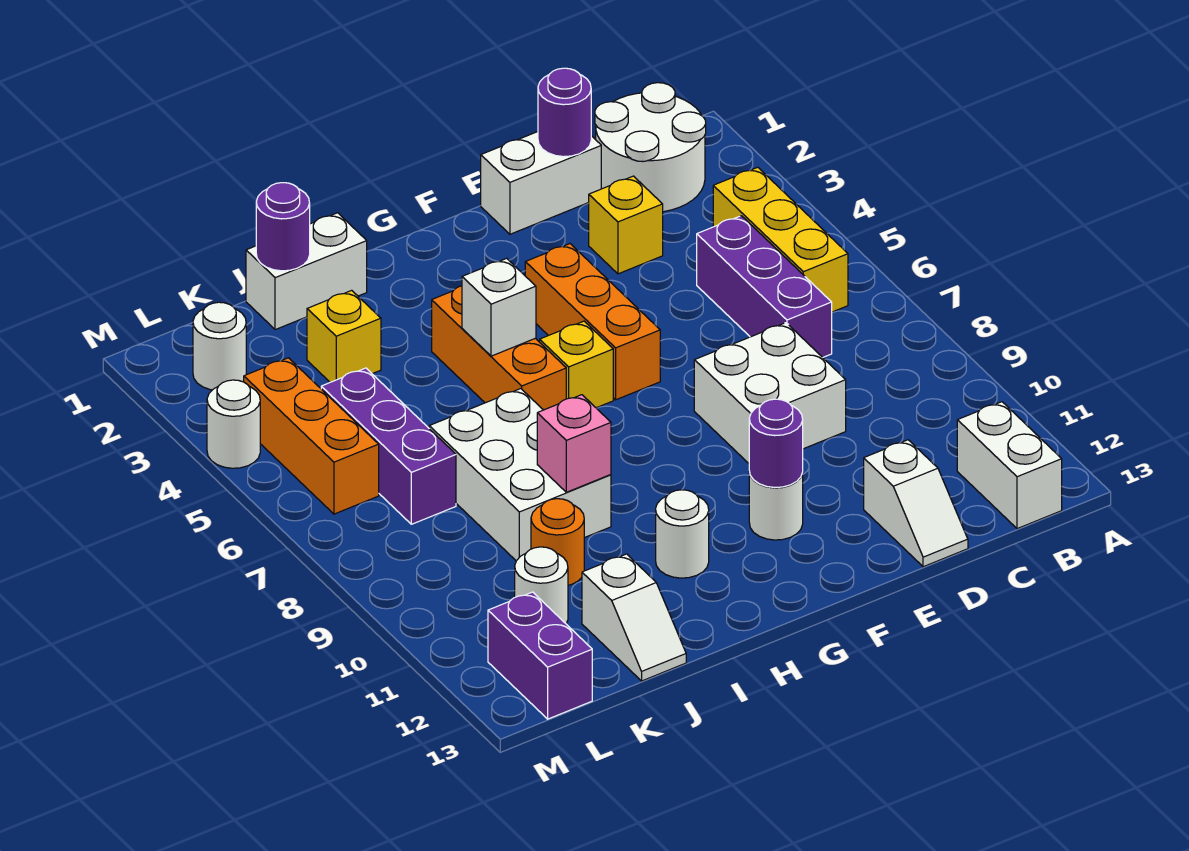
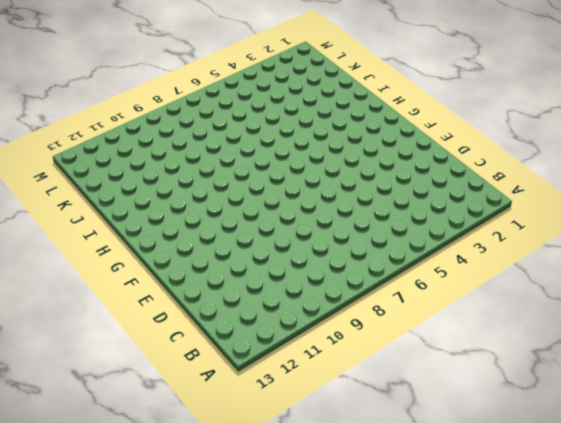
none -> white round brick B1:C2 level 1
none -> yellow brick B4:B6 level 1
none -> white brick B12:B13 level 1

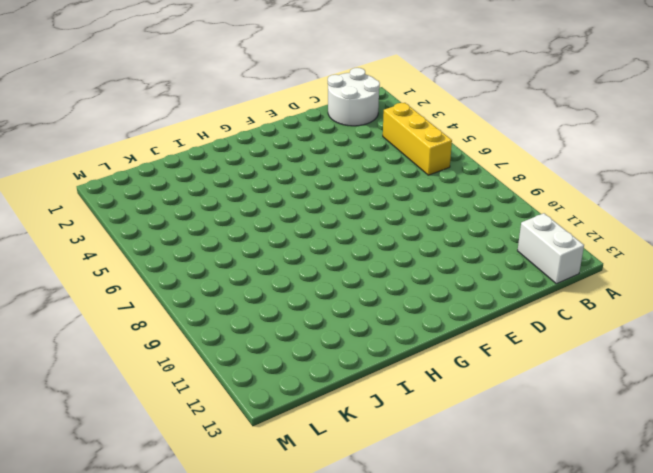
none -> purple brick C5:C7 level 1
none -> white brick D1:E1 level 1
none -> yellow brick D3 level 1

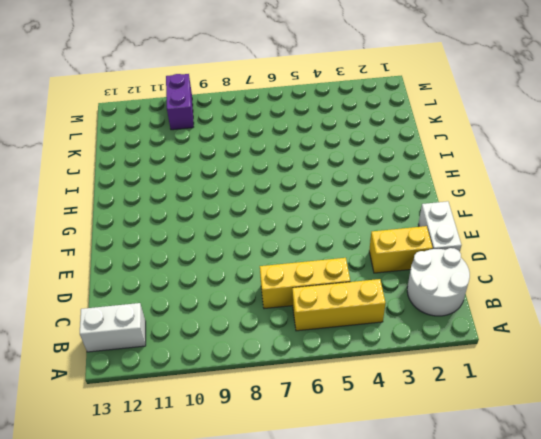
yellow brick C5:C7 level 1 -> purple brick C5:C7 level 1
yellow brick D2:D3 level 1 -> yellow brick D3 level 1
purple brick L10:M10 level 1 -> purple brick L12:L13 level 1
none -> white brick D8:E9 level 1
none -> white slope D12:D13 level 1 top 12
none -> orange brick F4:F6 level 1

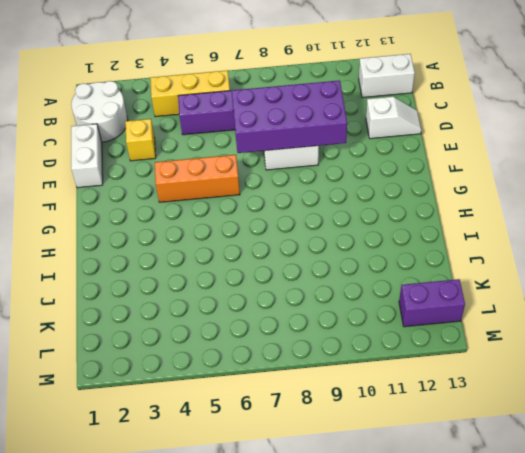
purple brick D7:E10 level 2 -> none
none -> white round brick F11 level 1
none -> yellow brick G6 level 1
none -> orange brick H4:H6 level 1

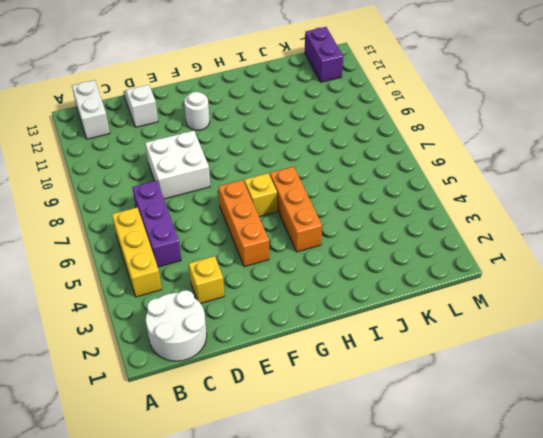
none -> white brick D1:E1 level 1
none -> white round brick H11 level 1
none -> white brick I1:J1 level 1

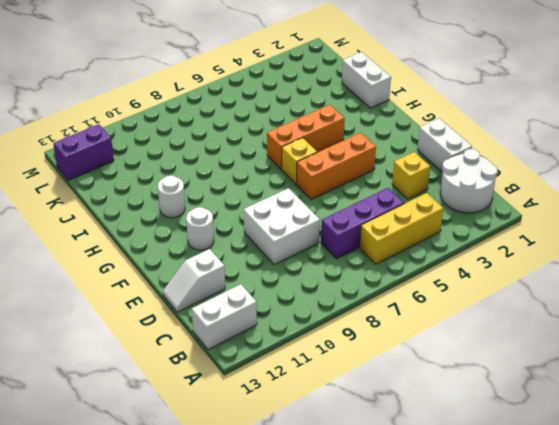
none -> white brick I7:J9 level 1
none -> yellow brick J3 level 1
none -> orange round brick J10 level 1

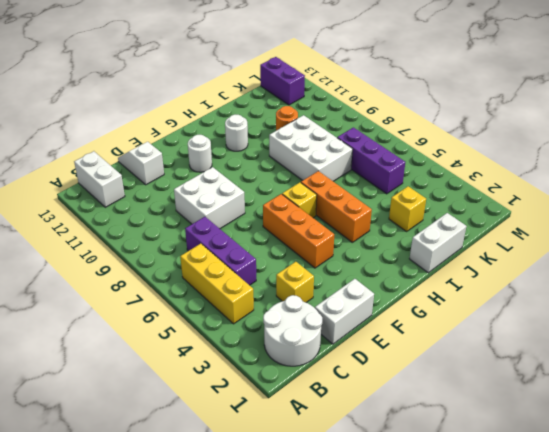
none -> white slope J12:J13 level 1 top 12
none -> white round brick K11 level 1
none -> white round brick L2 level 1

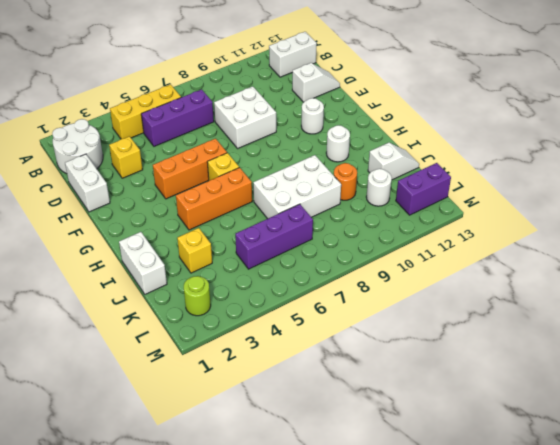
lime round brick L2 level 1 -> white round brick L2 level 1
none -> orange brick L4:L6 level 1
none -> white round brick M4 level 1
none -> purple round brick D1 level 2

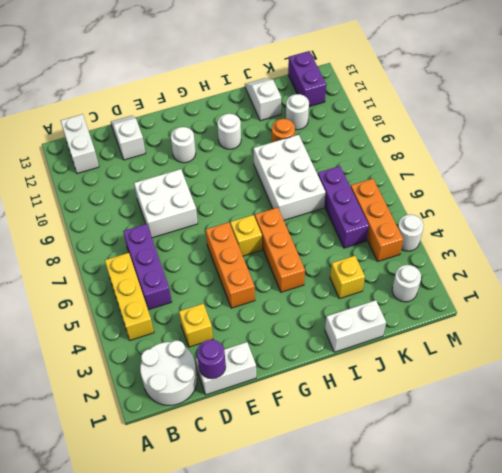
none -> purple round brick F11 level 2
none -> white brick H5 level 2
none -> pink brick I9 level 2

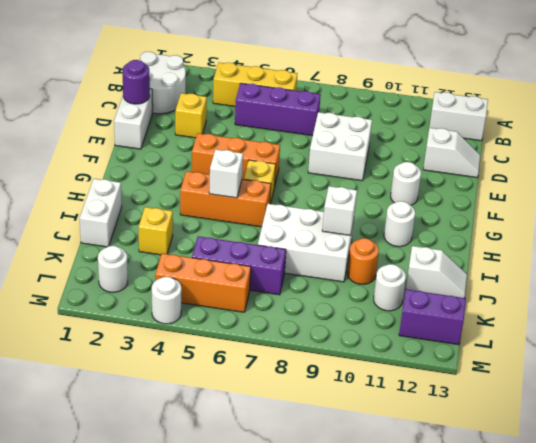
white brick I9 level 2 -> pink brick I9 level 2
none -> purple round brick F11 level 2
none -> purple round brick J1 level 2

